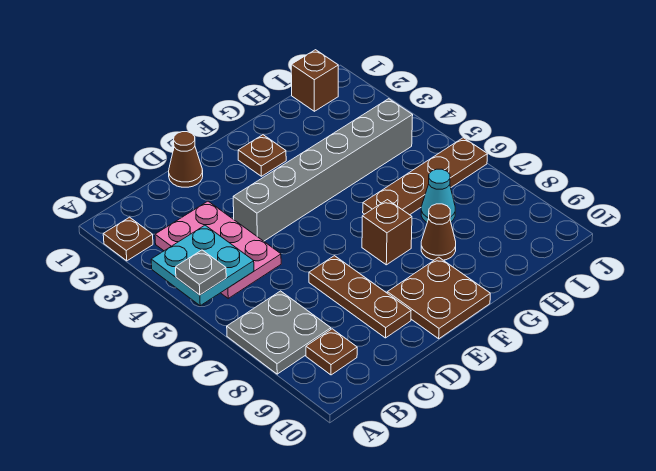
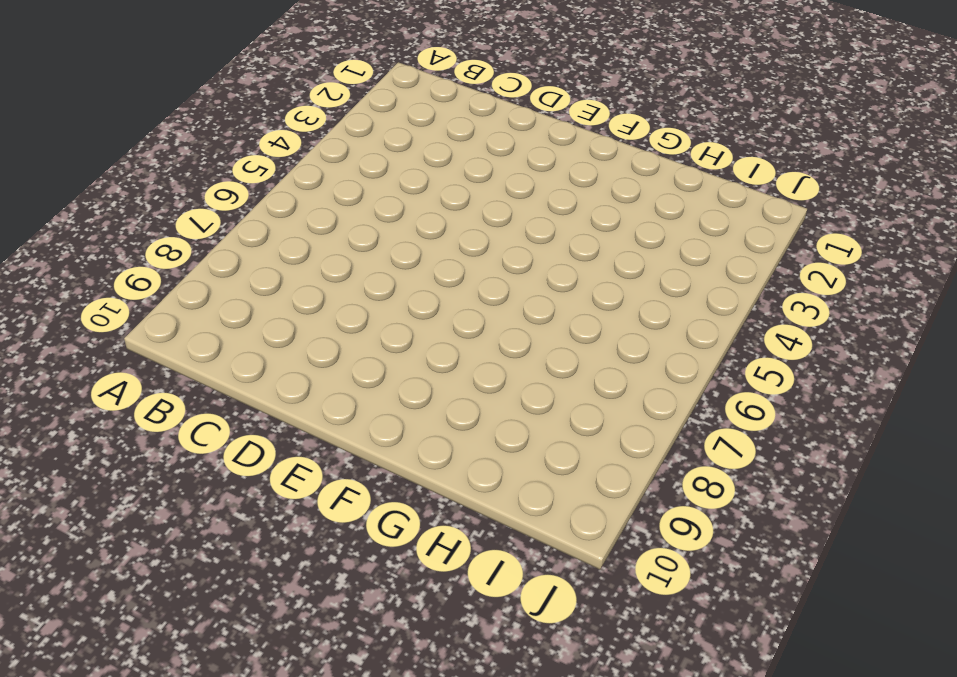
none -> brown plate A2 level 1
none -> grey plate A7:B8 level 1
none -> pink plate B3:C5 level 1

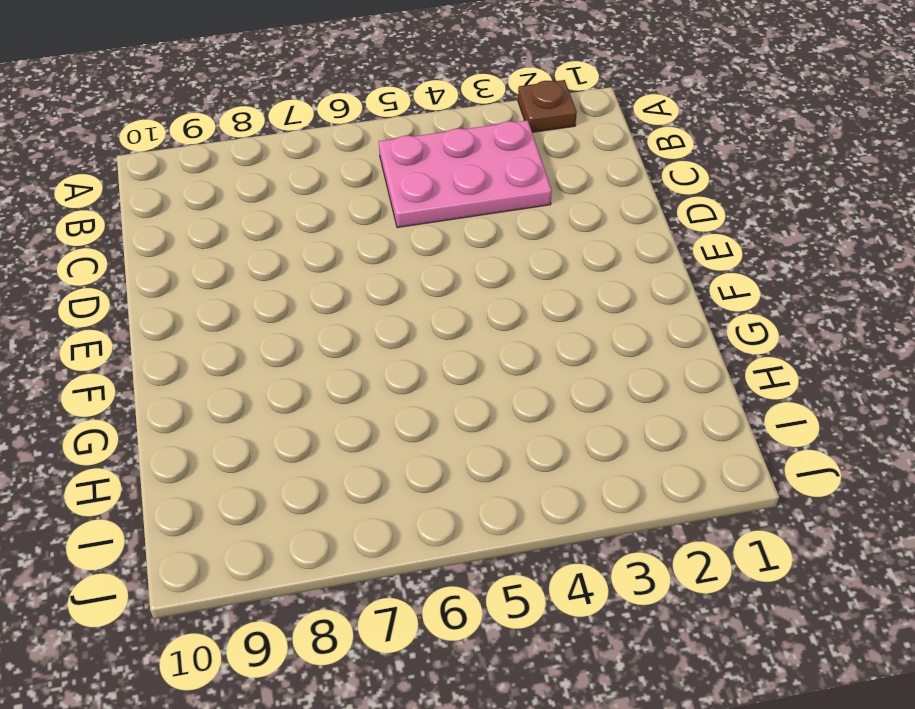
none -> grey plate A7:B8 level 1
none -> brown plate B9 level 1
none -> brown cone D1 level 1

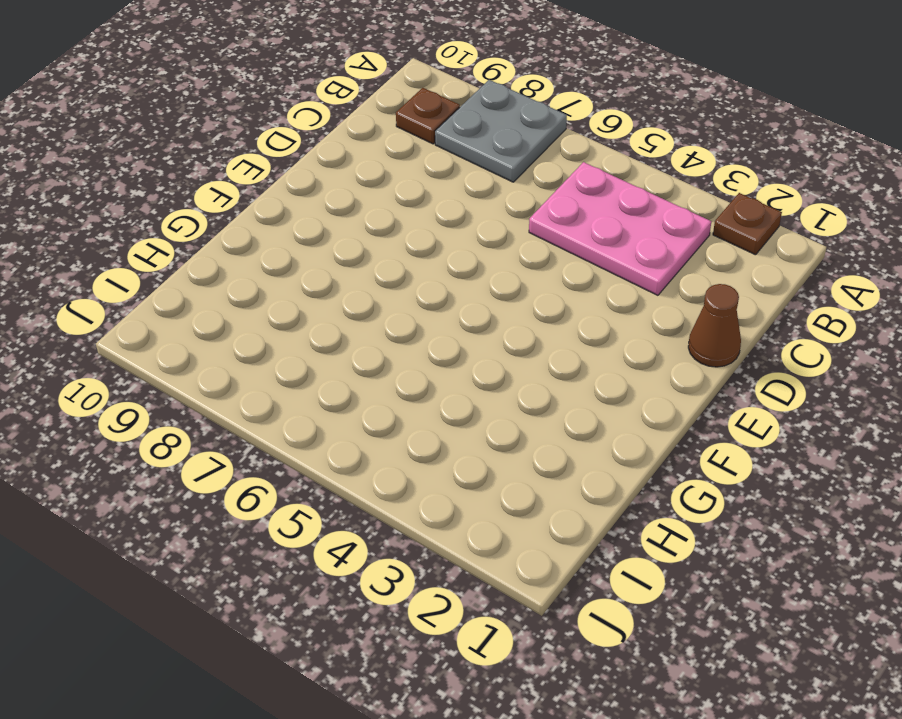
none -> grey brick D4:I4 level 1
none -> brown plate D7:D9 level 1
none -> brown plate E9:F10 level 1

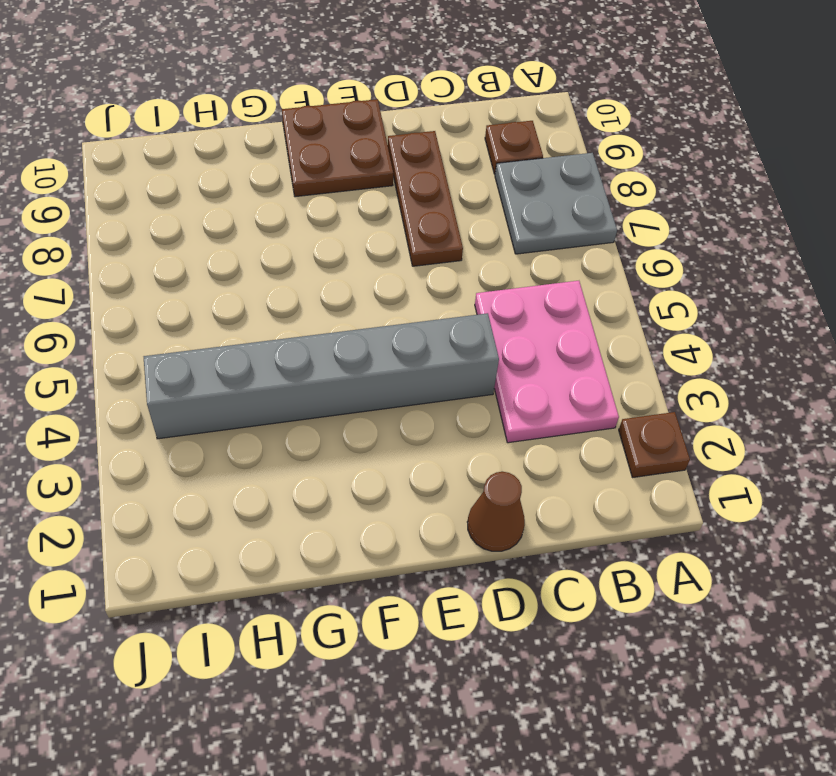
none -> brown plate F2 level 1
none -> brown brick F7 level 1
none -> brown plate G6:J6 level 1

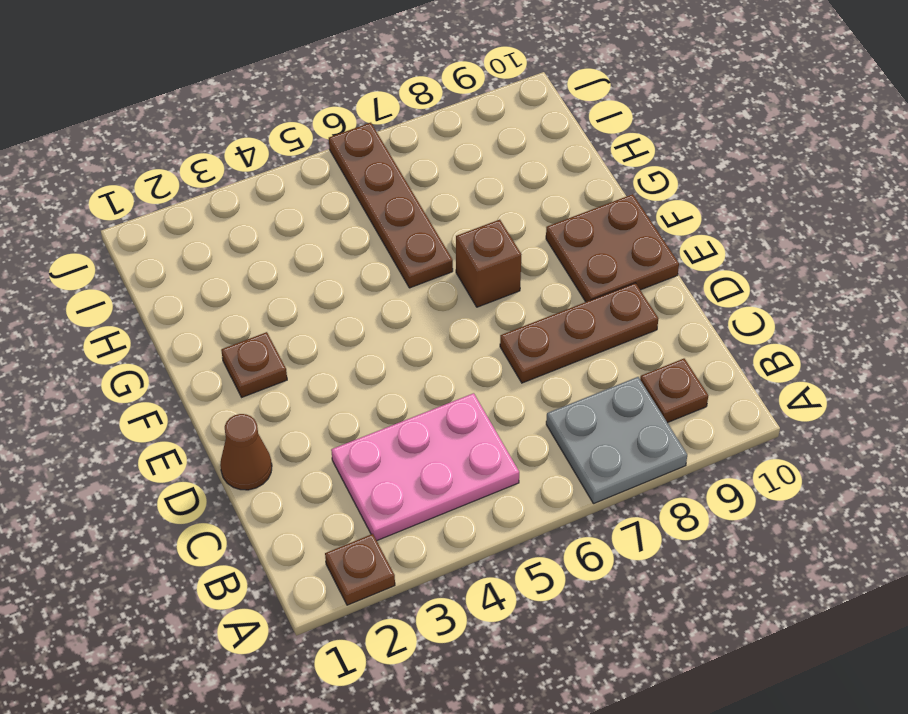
none -> grey brick D4:I4 level 1
none -> brown cone G8 level 1
none -> cyan cone H7 level 1

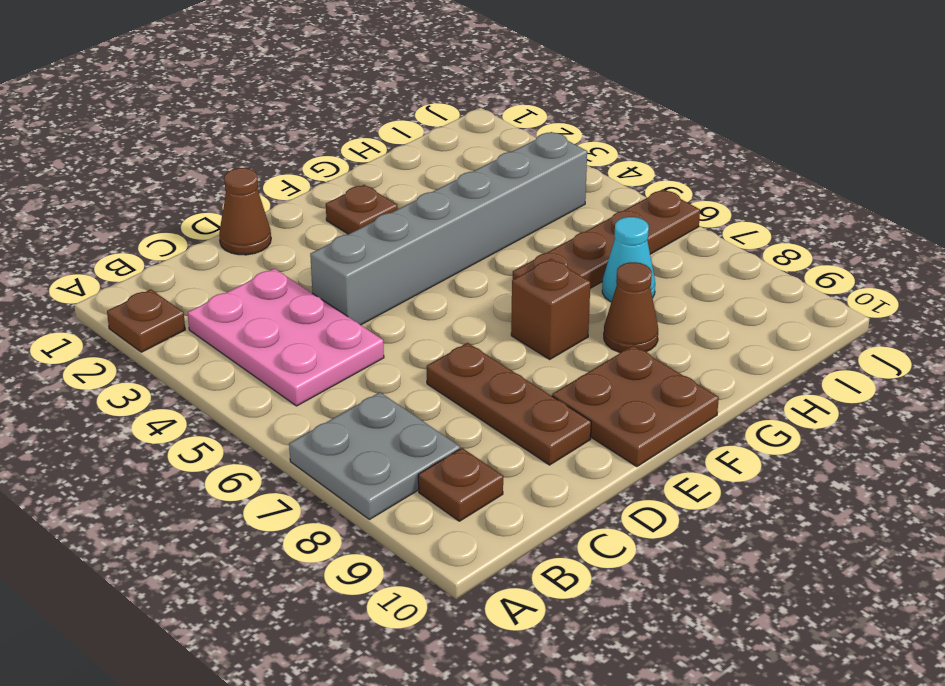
none -> brown brick I1 level 1
none -> cyan plate A4:B5 level 2
none -> grey plate A5 level 3

